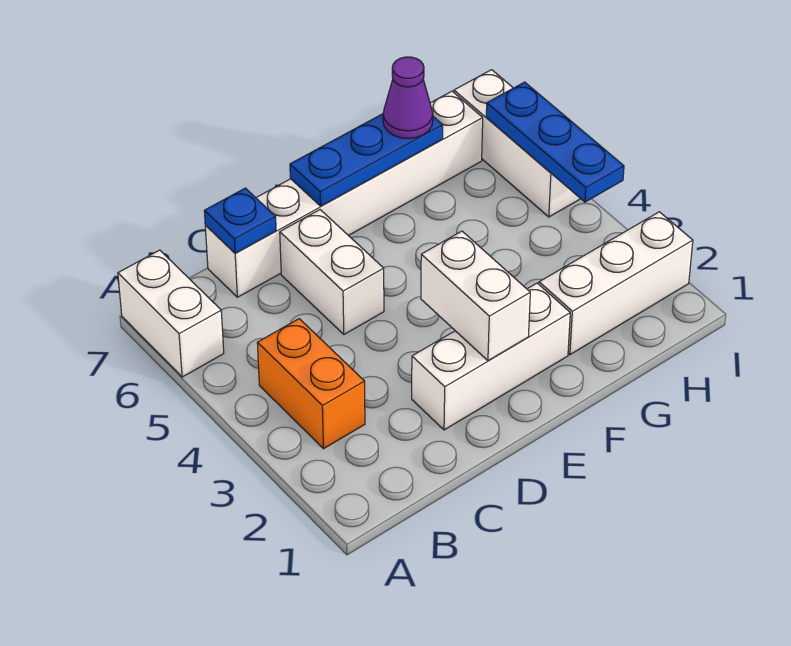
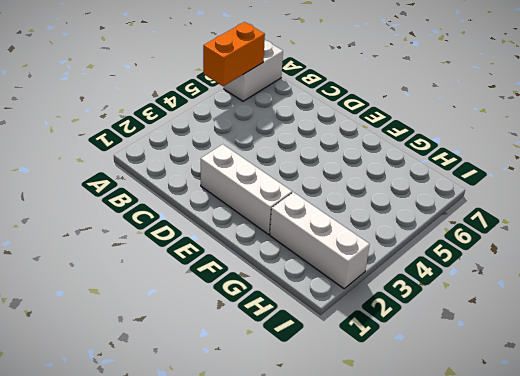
orange brick A5:A6 level 2 -> orange brick B3:B4 level 1
none -> white brick C7:H7 level 1
none -> white brick D5:D6 level 1
none -> white brick I5:I7 level 1

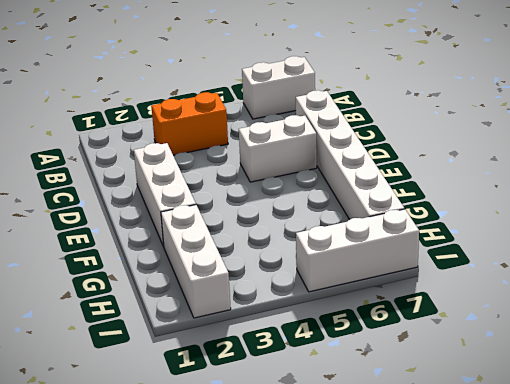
none -> blue plate C7 level 2
none -> white brick E2:E3 level 2
none -> blue plate E7:G7 level 2

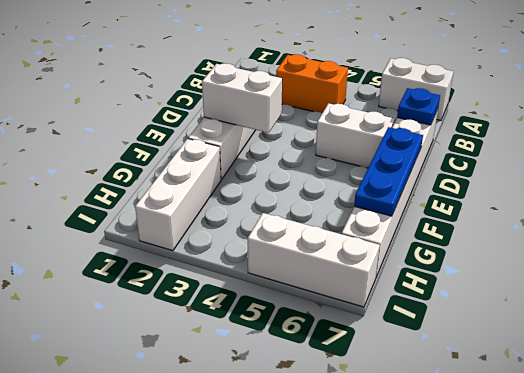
none -> blue plate I4:I6 level 2
none -> purple cone G7 level 3

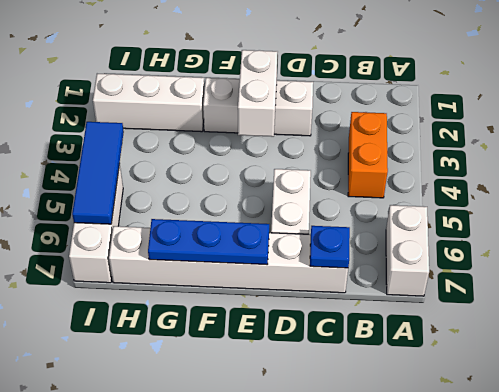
blue tile I4:I6 level 2 -> blue plate I4:I6 level 2
none -> purple cone G7 level 3

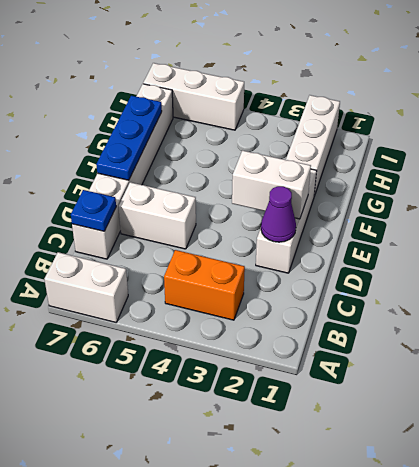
purple cone D2 level 2 -> purple cone G7 level 3
none -> blue plate I4:I6 level 2

